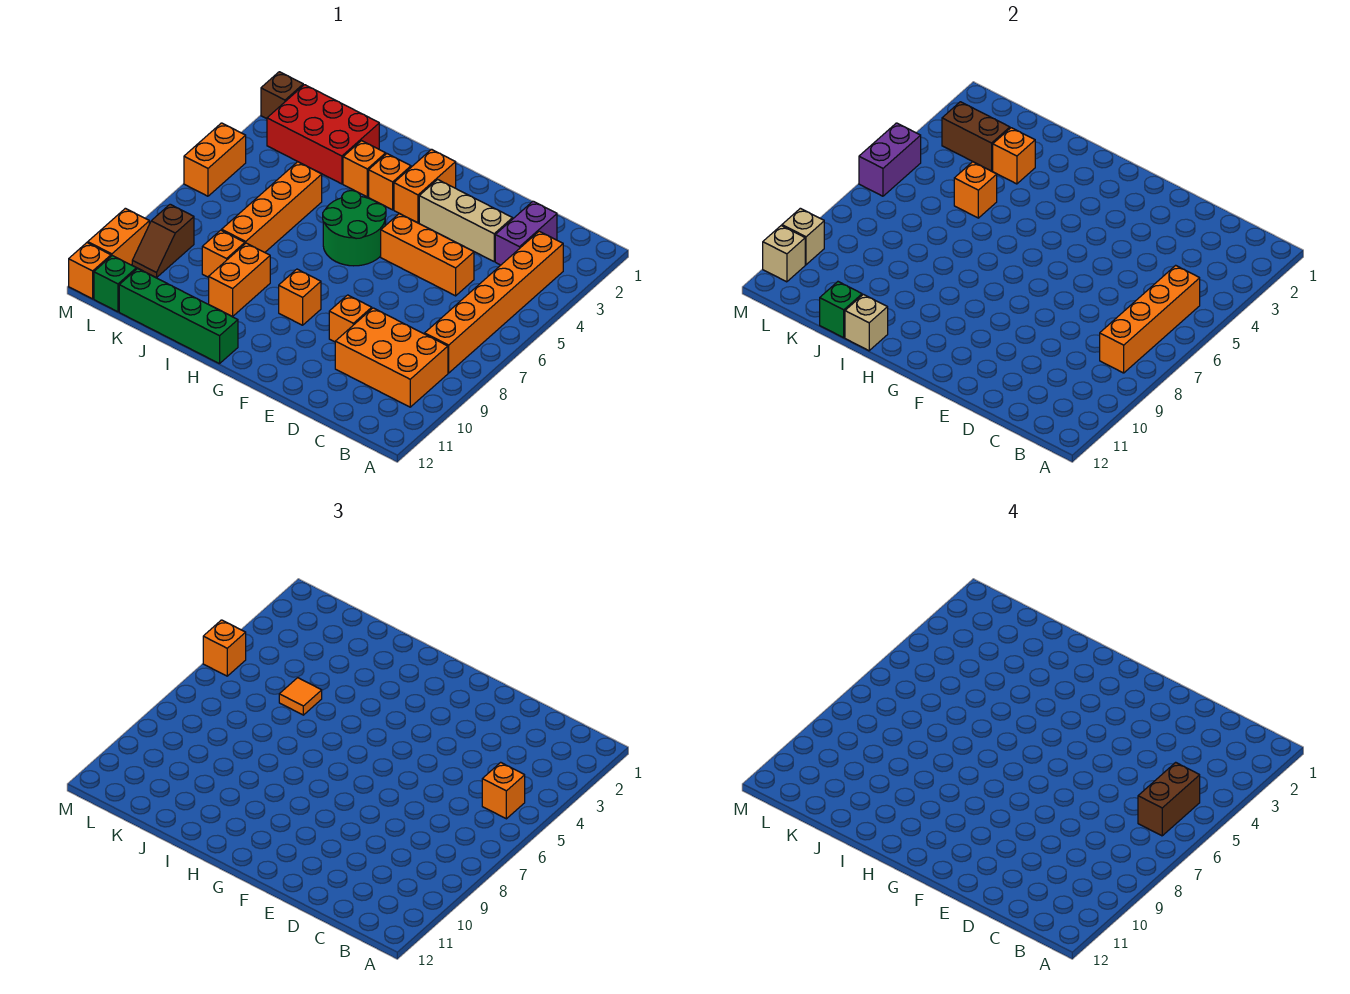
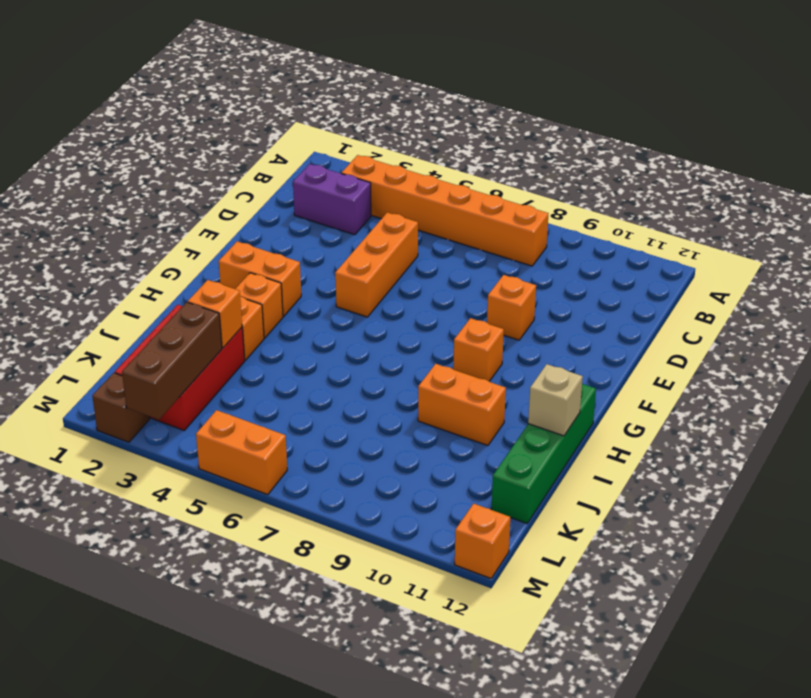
brown brick K3:M3 level 2 -> brown brick K3:L3 level 2
none -> orange brick B9:D10 level 1
none -> tan brick D3:F3 level 1
none -> green round brick G5:H6 level 1
none -> orange brick J5:J8 level 1

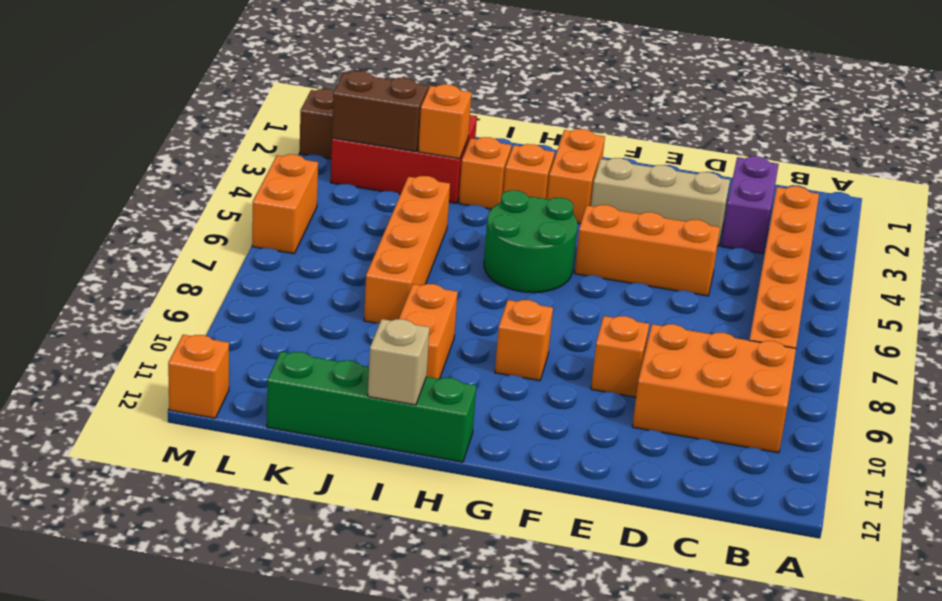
none -> orange brick J9 level 1
none -> brown slope L9:L10 level 1 top 9
none -> green brick L12 level 1
none -> orange brick M10:M11 level 1

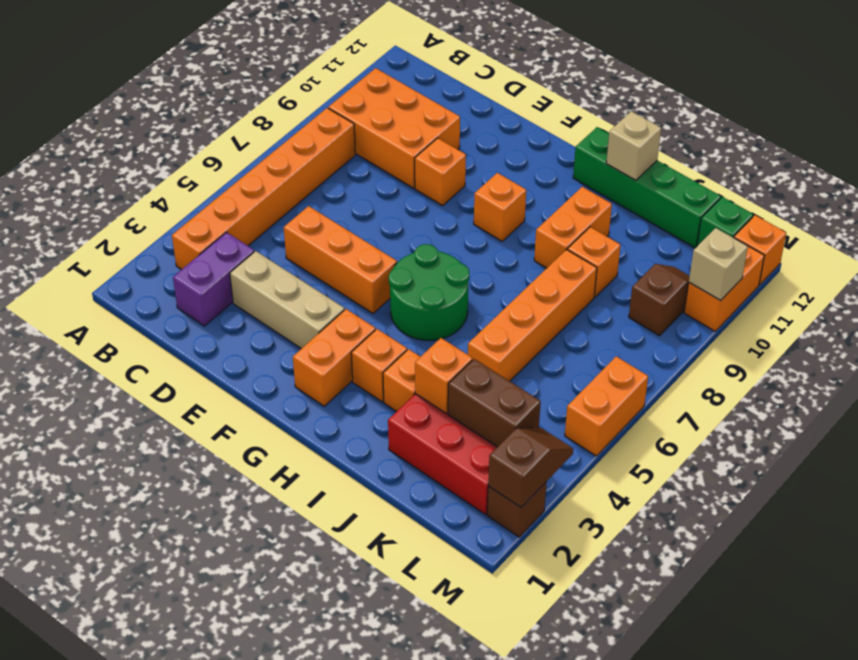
brown slope M2:M3 level 2 top 2 -> none
none -> orange brick B5:B8 level 2
none -> orange brick J5 level 2
none -> green brick J12 level 2
none -> purple brick M5:M6 level 2

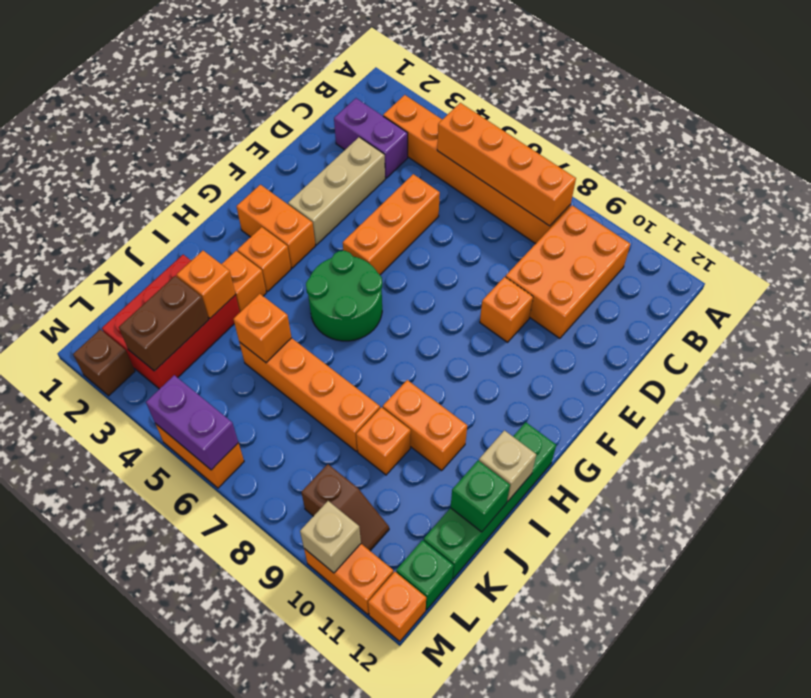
none -> orange brick G9 level 1
none -> tan brick M11 level 2
none -> orange brick B5 level 3
none -> orange tile J5 level 3

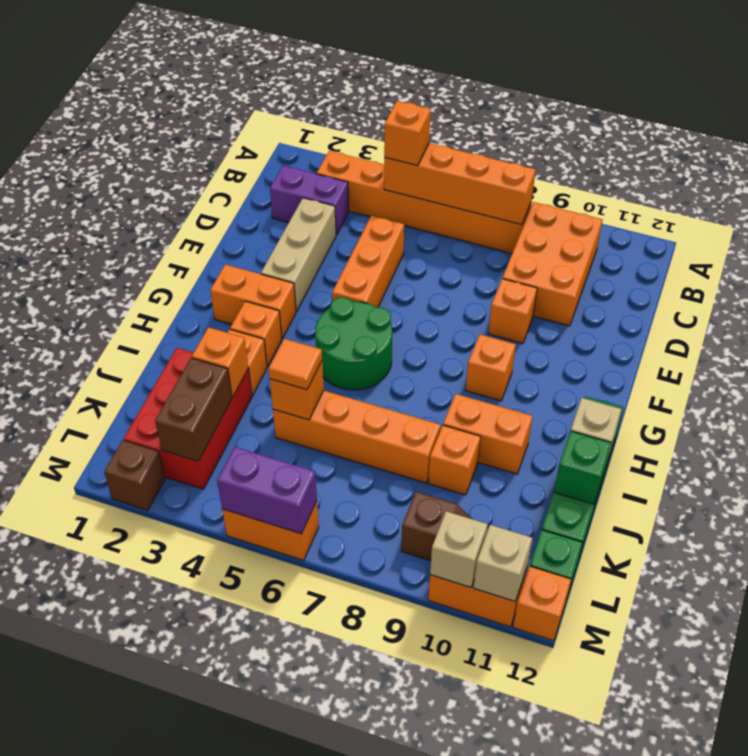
none -> orange brick M5 level 3
none -> brown brick B5:B6 level 4

